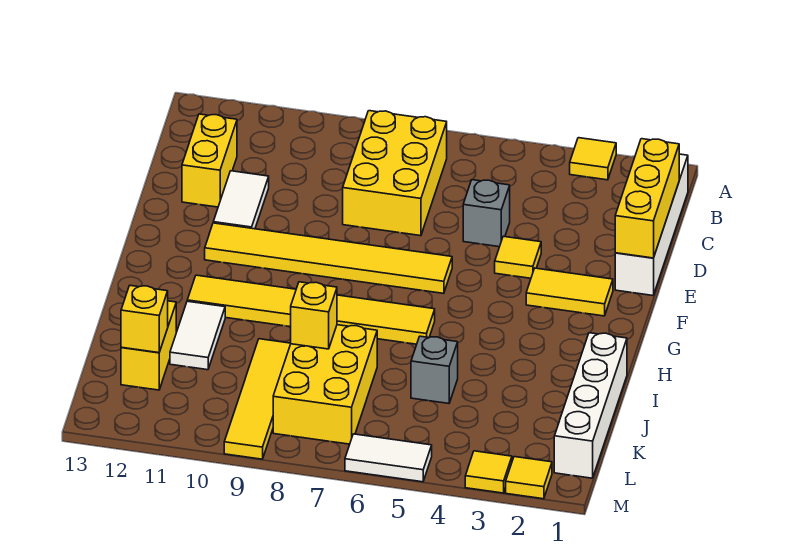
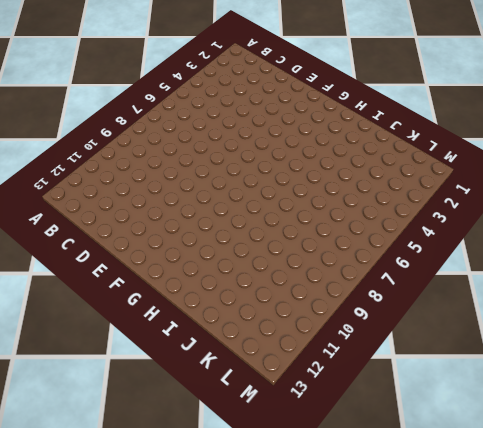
none -> yellow tile A3 level 1
none -> white brick B1:E1 level 1
none -> yellow brick B7:D8 level 1

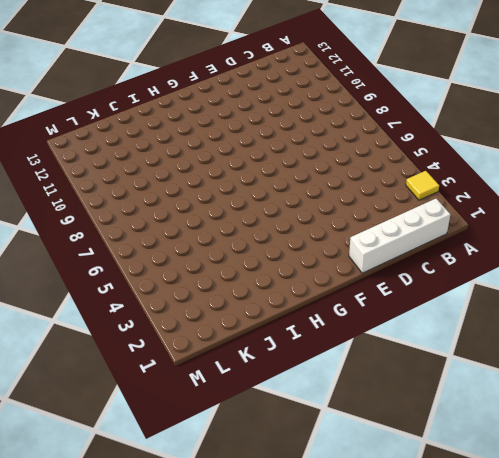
none -> yellow brick B7:D8 level 1
none -> yellow brick C12:D12 level 1
none -> grey brick D5 level 1

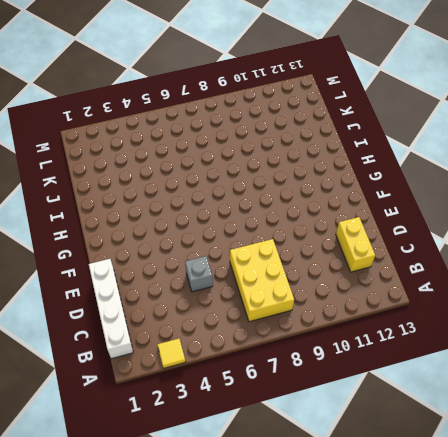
none -> white tile D11:E11 level 1
none -> yellow tile E4 level 1
none -> yellow tile F2:F3 level 1

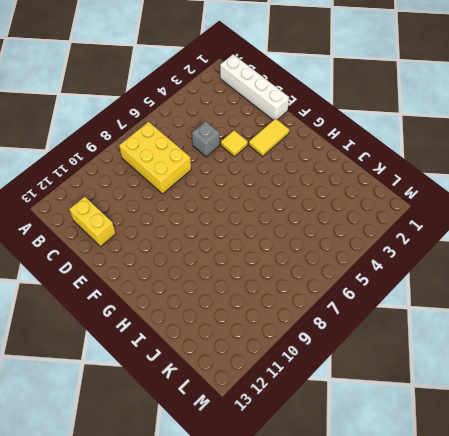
none -> yellow tile A3 level 1
none -> white tile D11:E11 level 1
none -> yellow tile F6:F11 level 1

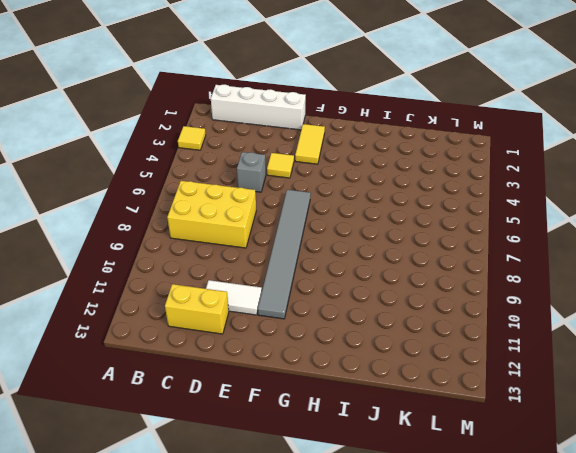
grey tile F6:F11 level 1 -> yellow tile F6:F11 level 1
none -> yellow tile H6:H11 level 1
none -> white brick I1:L1 level 1
none -> white tile I11:J11 level 1

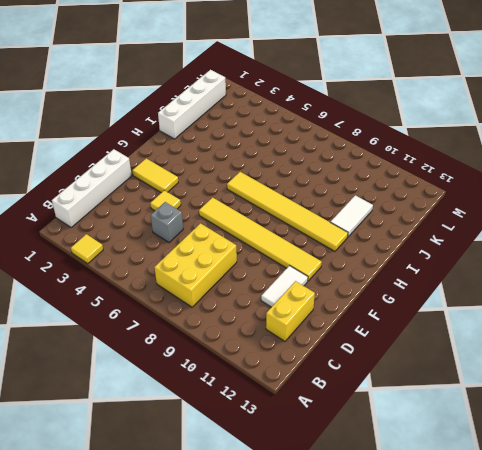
none -> grey brick J5 level 1
none -> yellow brick J7:L8 level 1
none -> yellow tile J9:M9 level 1

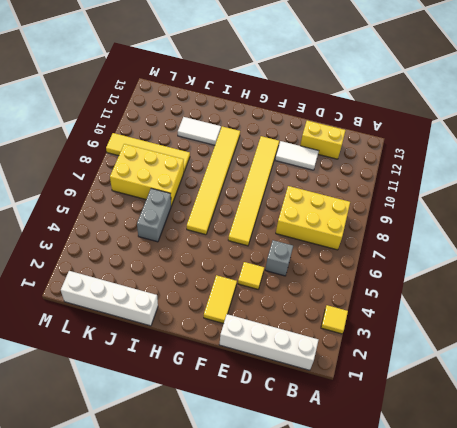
grey brick J5:J6 level 1 -> grey brick J5 level 1
none -> yellow brick J12:K12 level 1
none -> yellow tile M2 level 1
none -> yellow tile M3 level 1

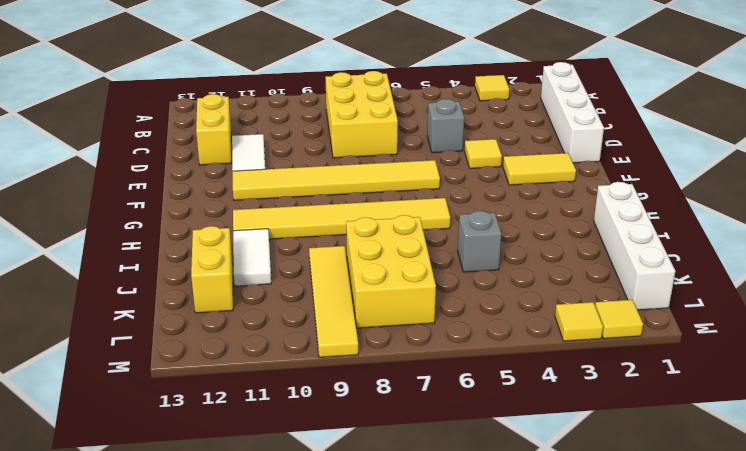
none -> white tile M5:M6 level 1
none -> yellow brick C1:E1 level 2
none -> yellow brick J8 level 2

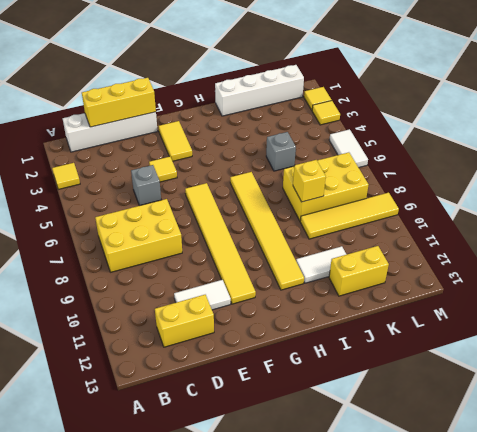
none -> yellow brick K12 level 2

